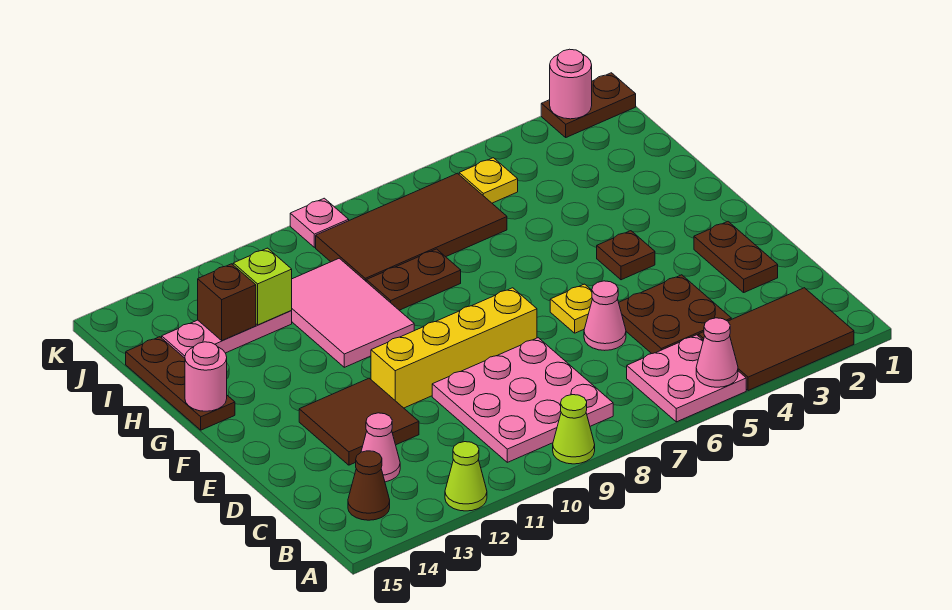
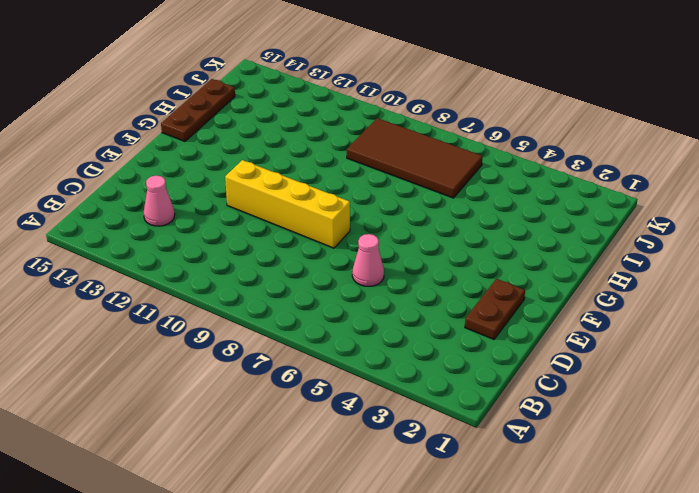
none -> brown tile A2:B4 level 1
none -> pink plate A5:B6 level 1
none -> lime cone A9 level 1

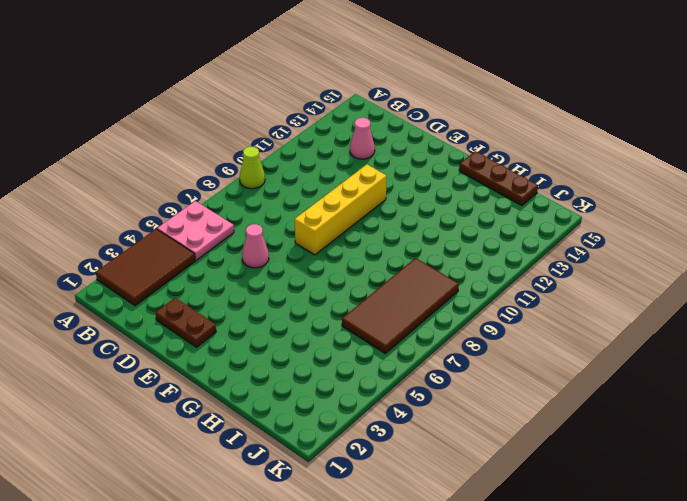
none -> lime cone A12 level 1
none -> pink plate B8:D10 level 1
none -> brown cone B14 level 1

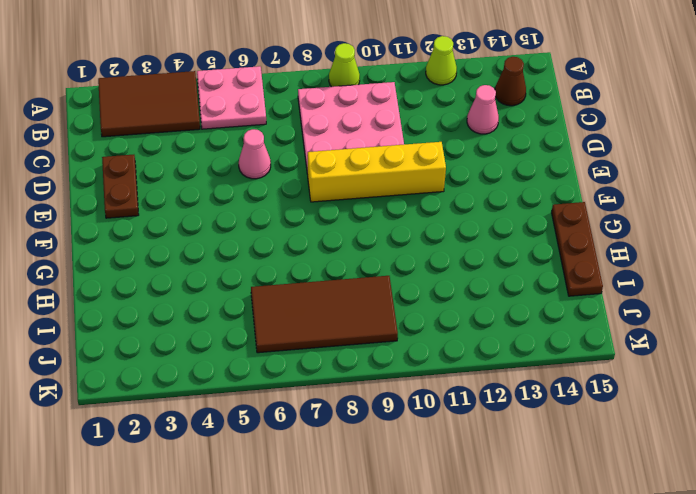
none -> brown plate C4:D5 level 1
none -> brown tile D12:E13 level 1
none -> yellow plate E6 level 1

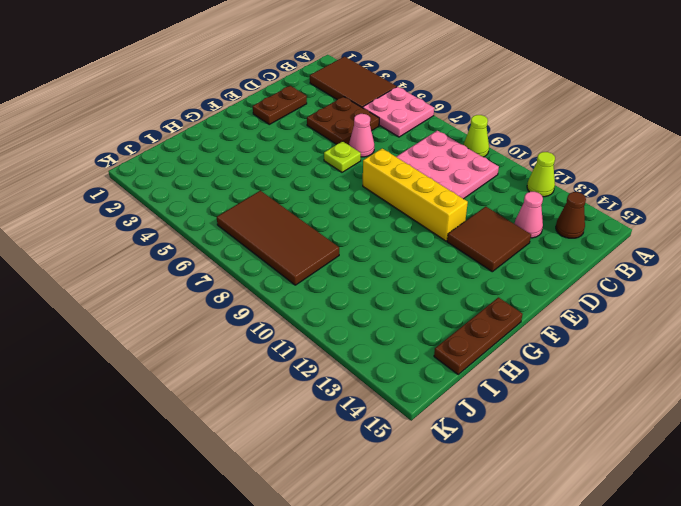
lime plate E6 level 1 -> yellow plate E6 level 1
none -> brown plate F4 level 1
none -> pink tile G10:I11 level 1
none -> brown plate H8:H9 level 1

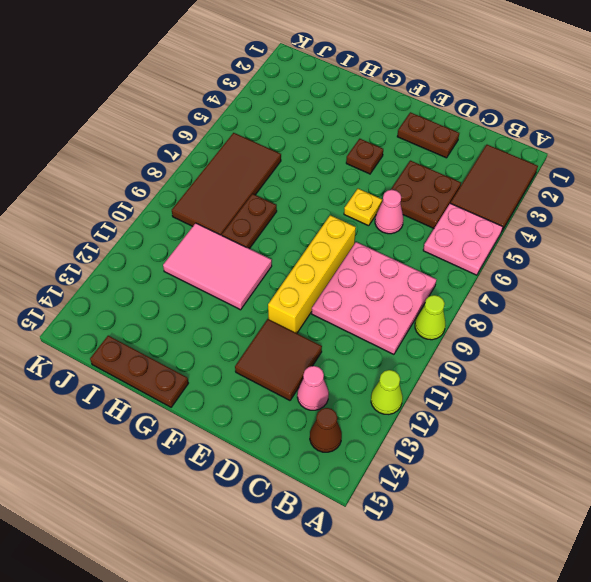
none -> pink plate I12:I14 level 1
none -> yellow plate J5 level 1
none -> brown plate K1:K2 level 1

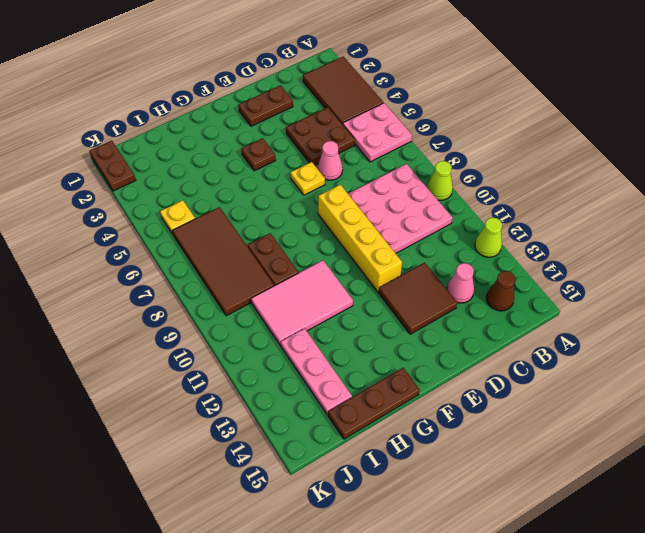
none -> pink plate K9 level 1
none -> pink cone A5 level 2
none -> pink round brick G15 level 2

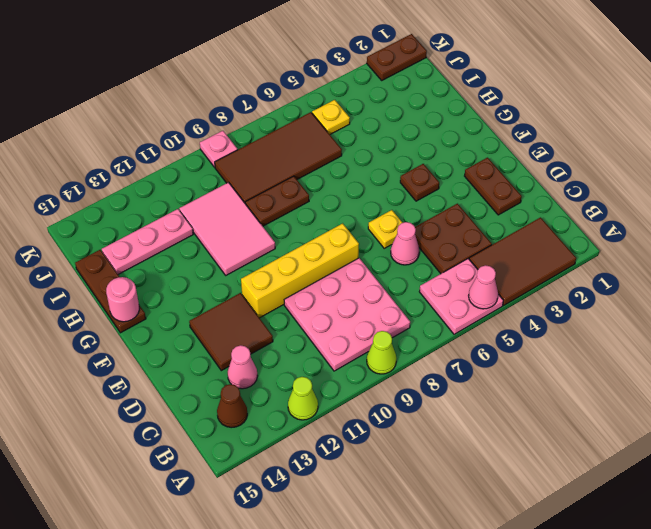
none -> lime brick I12 level 2
none -> brown brick I13 level 2
none -> pink round brick K2 level 2

